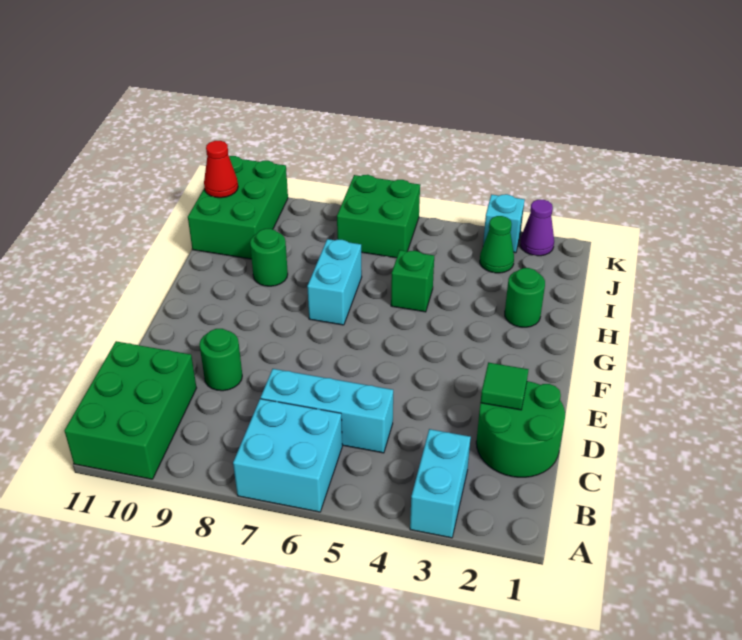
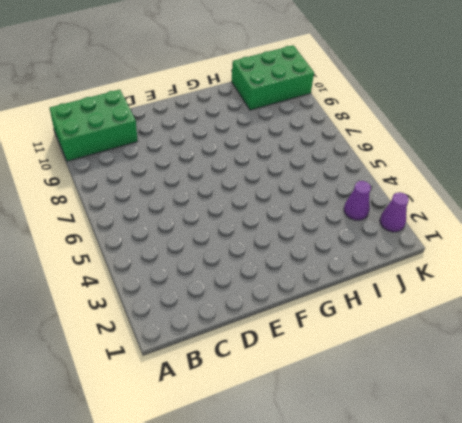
purple cone J3 level 1 -> green cone J3 level 1
none -> cyan brick A3:B3 level 1
none -> cyan brick A6:B7 level 1
none -> green round brick C1:D2 level 1

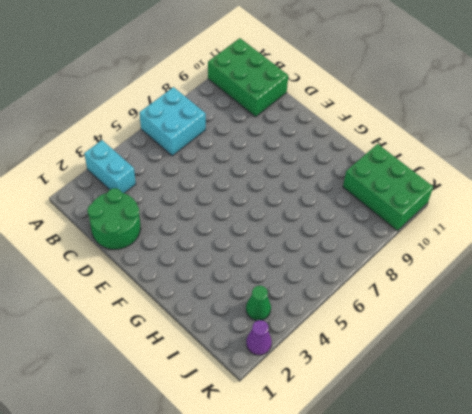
none -> cyan brick C5:C7 level 1
none -> green round brick D9 level 1
none -> cyan brick G7:H7 level 1

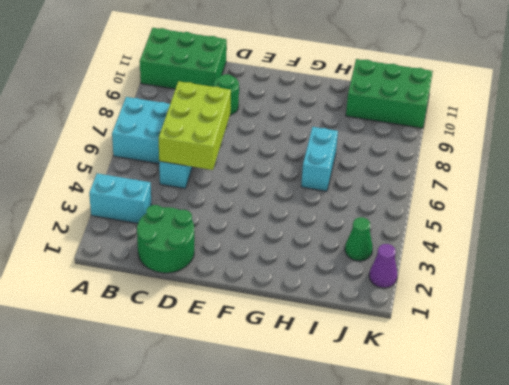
lime brick C5:D7 level 2 -> none
cyan brick H6:H7 level 1 -> cyan brick G7:H7 level 1
none -> green round brick H2 level 1
none -> green brick H5 level 1
none -> green round brick H9 level 1

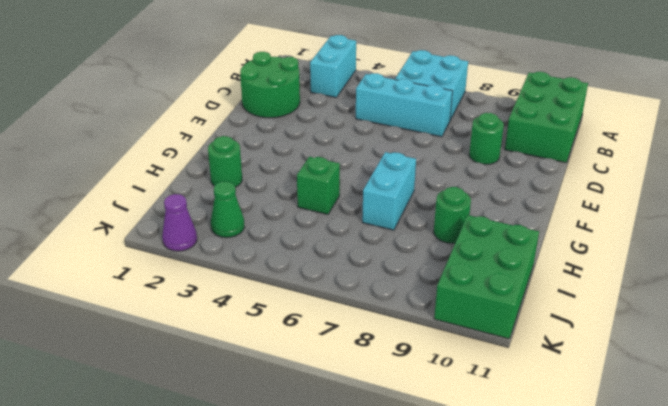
none -> green brick J6:K7 level 1
none -> cyan brick K3 level 1
none -> green tile D2 level 2

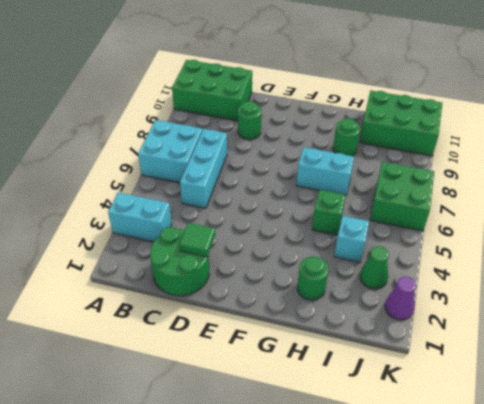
cyan brick I4 level 1 -> cyan brick K3 level 1
none -> red cone J11 level 2

